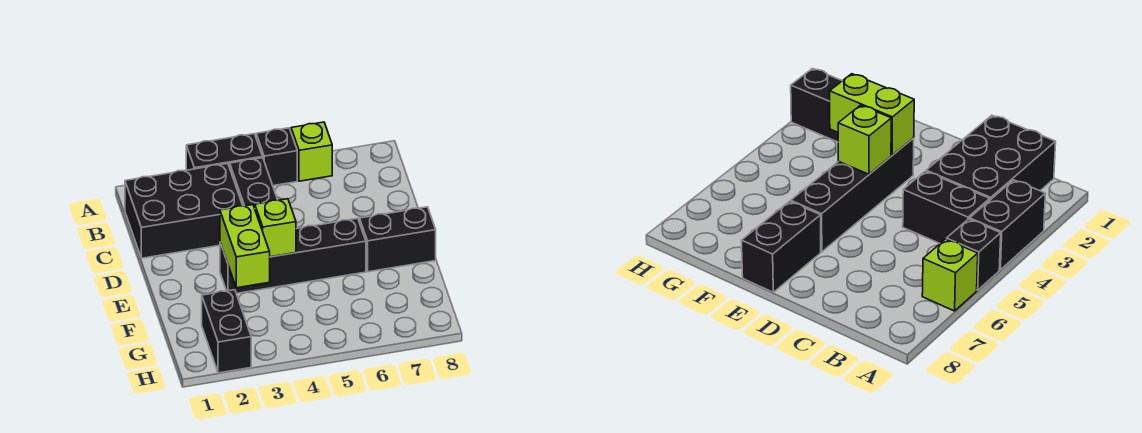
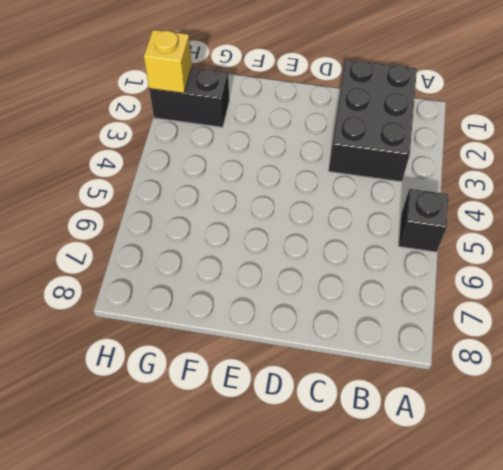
yellow brick H2 level 2 -> none
none -> black brick A3:A4 level 1
none -> lime brick A6 level 1

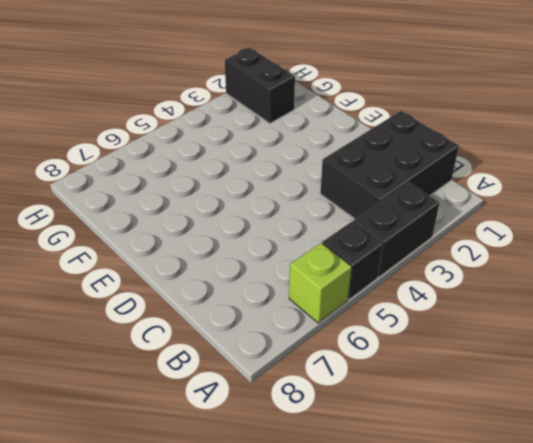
none -> black brick B4:C4 level 1
none -> black brick E3:E6 level 1

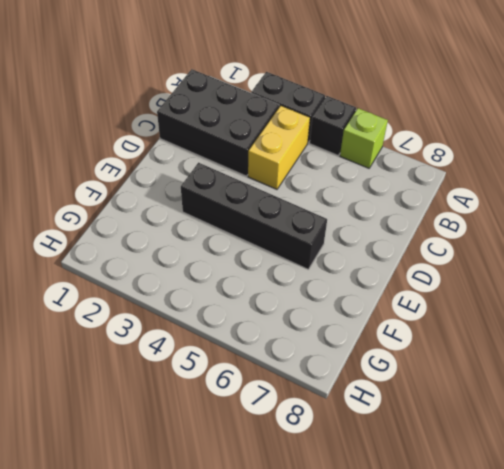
yellow brick B4:C4 level 1 -> black brick B4:C4 level 1
none -> black brick E7:E8 level 1
none -> black brick G2:H2 level 1

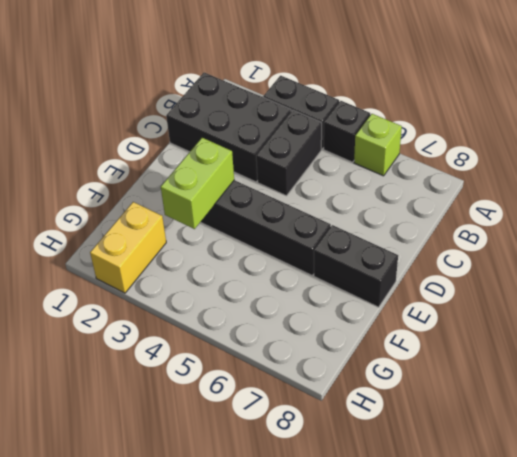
yellow brick G2:H2 level 1 -> black brick G2:H2 level 1
none -> lime brick E4 level 2

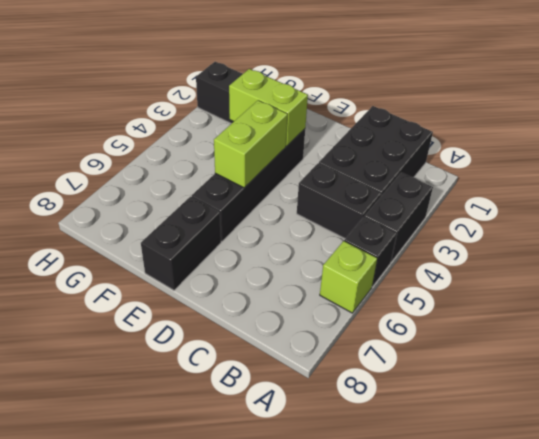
lime brick E4:E5 level 2 -> lime brick E4 level 2

